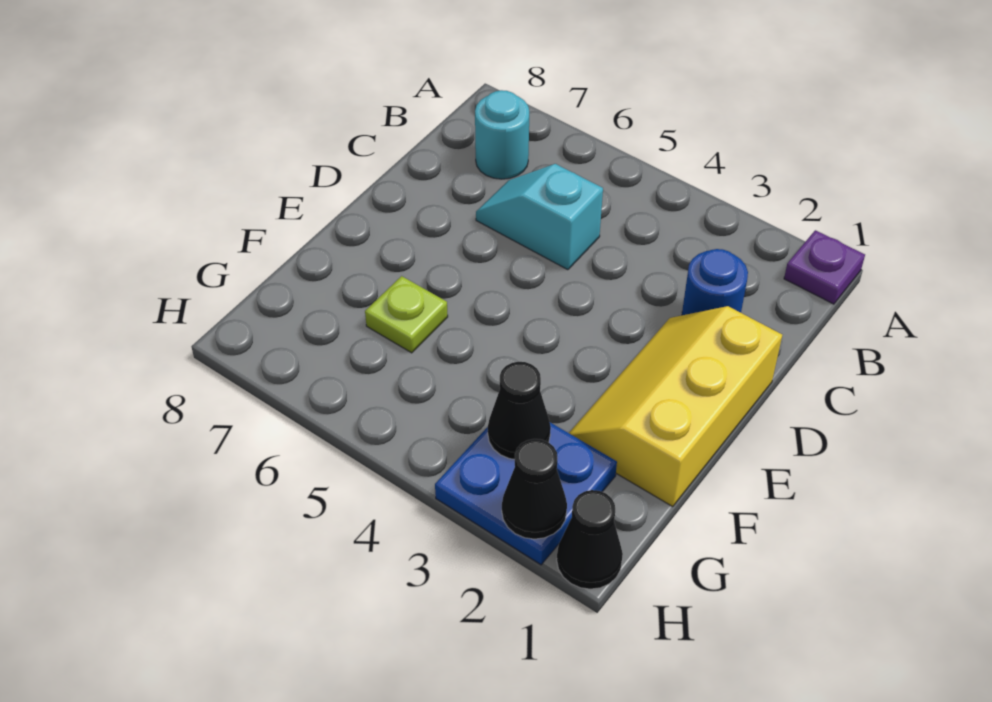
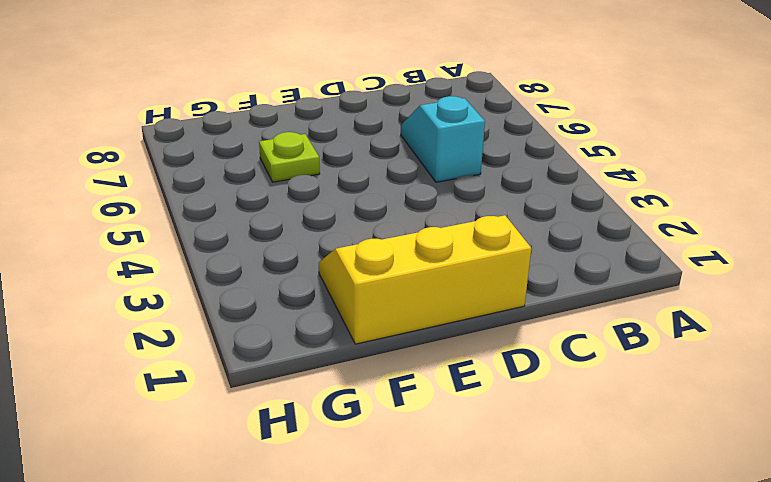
none -> purple plate A1 level 1
none -> cyan round brick B7 level 1

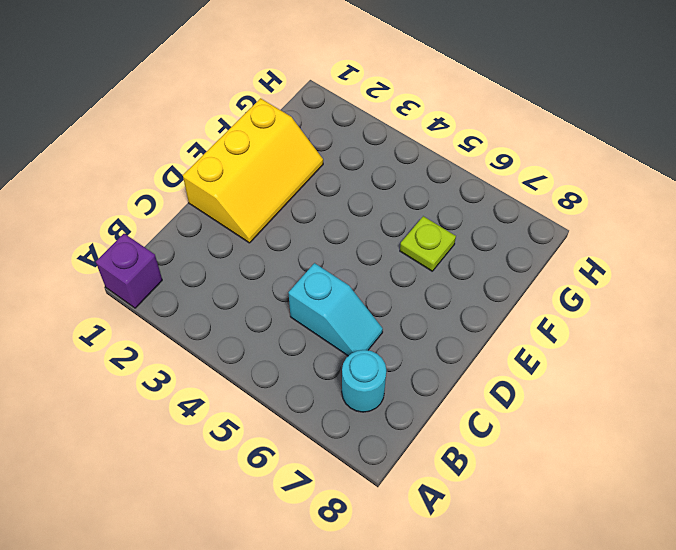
purple brick A1 level 1 -> purple plate A1 level 1
none -> blue round brick C2 level 1
none -> blue plate G2:H3 level 1

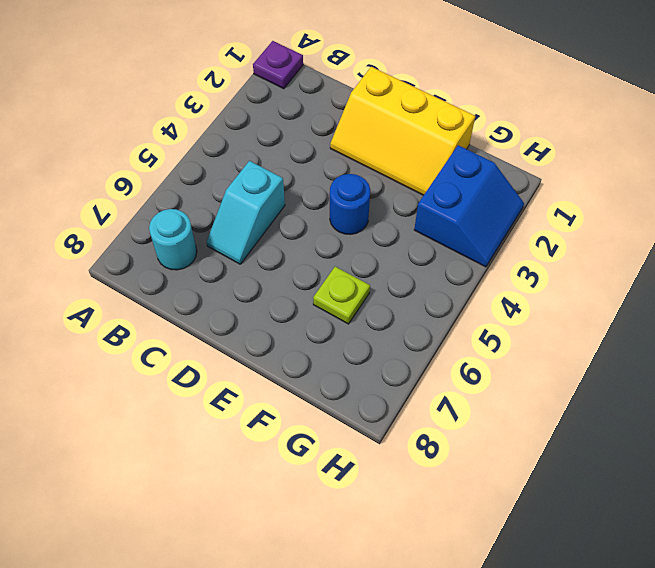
blue round brick E4 level 1 -> blue round brick C2 level 1
blue slope G2:H3 level 1 top G -> blue plate G2:H3 level 1
none -> black cone H1 level 1
none -> black cone G3 level 2

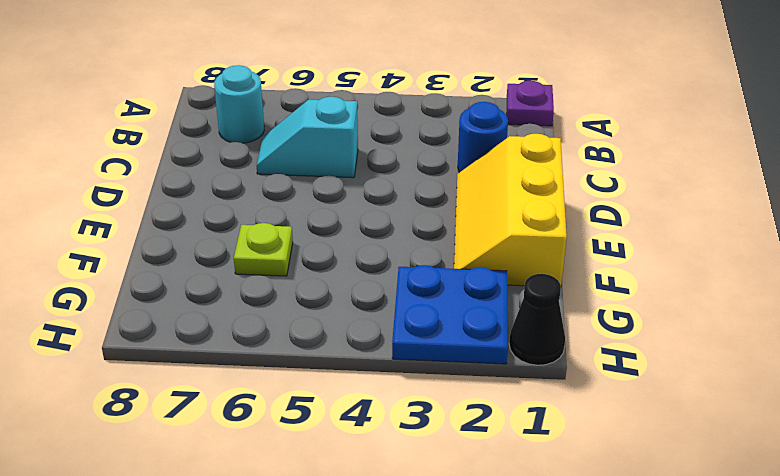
none -> black cone G3 level 2
none -> black cone H2 level 2

